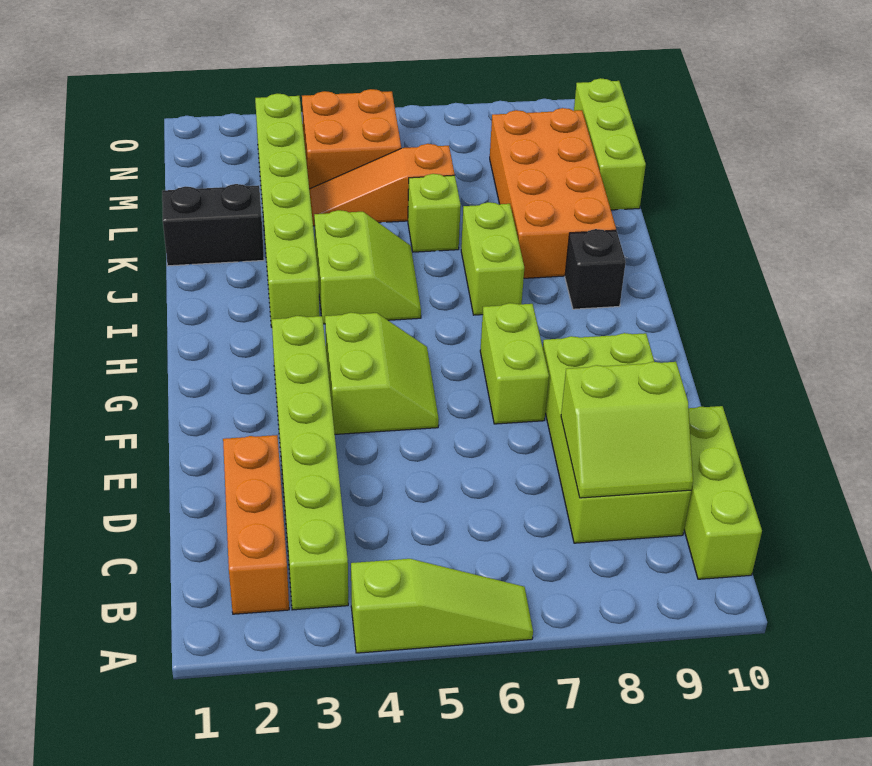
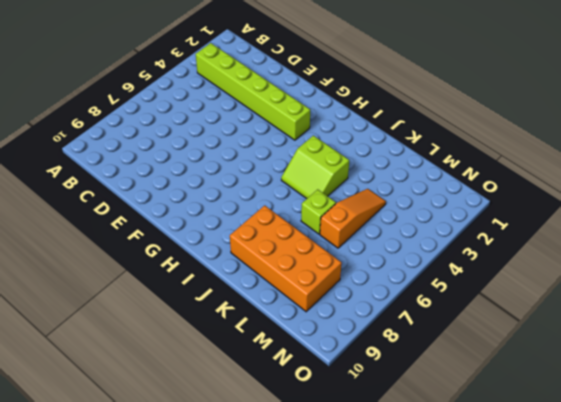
none -> lime slope A4:A6 level 1 top 4
none -> orange brick B2:D2 level 1
none -> lime brick B10:D10 level 1

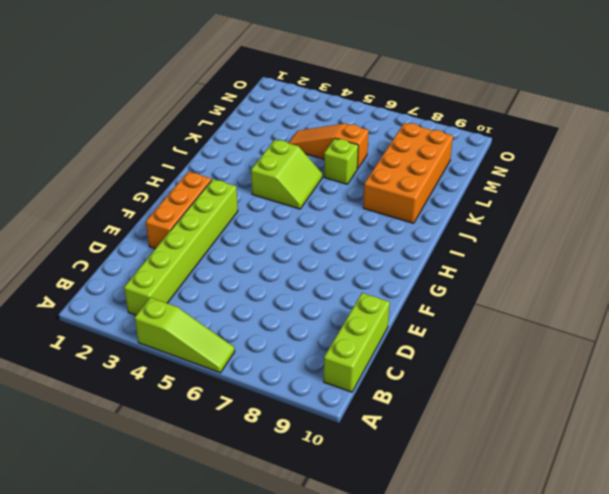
orange brick E2:G2 level 1 -> orange brick B2:D2 level 1
none -> lime brick C8:F9 level 1
none -> lime slope F4:G5 level 1 top 4
none -> lime brick F7:G7 level 1

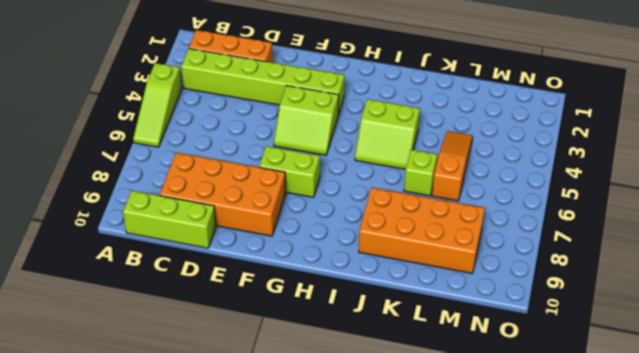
orange brick C8:F9 level 1 -> lime brick C8:F9 level 1
none -> lime brick I3:N3 level 1
none -> lime brick I7:J7 level 1
none -> black brick I9 level 1

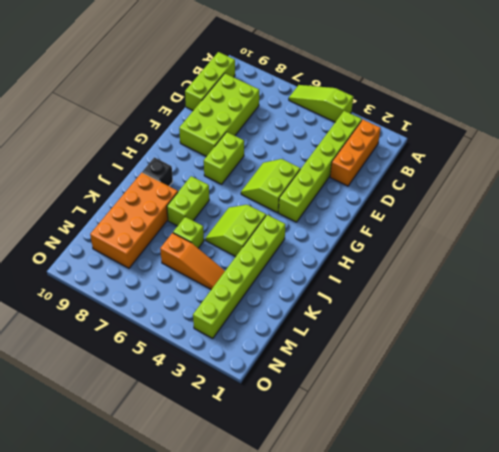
none -> black brick K1:K2 level 1
none -> lime brick L10:N10 level 1
none -> orange brick M4:N5 level 1

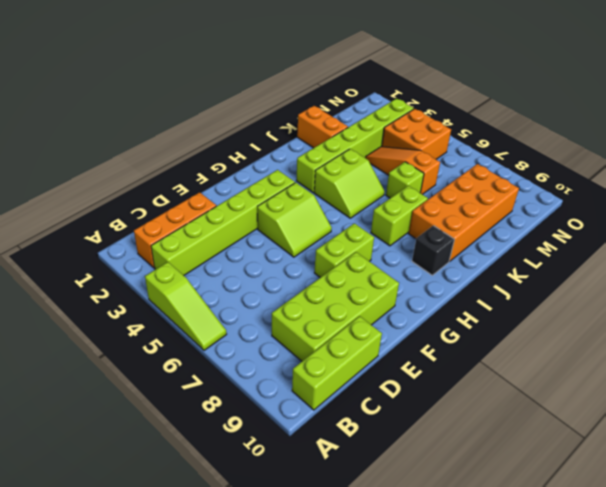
orange brick K1:K2 level 1 -> black brick K1:K2 level 1
none -> lime brick L10:N10 level 1
none -> lime slope C8:D9 level 2 top D

